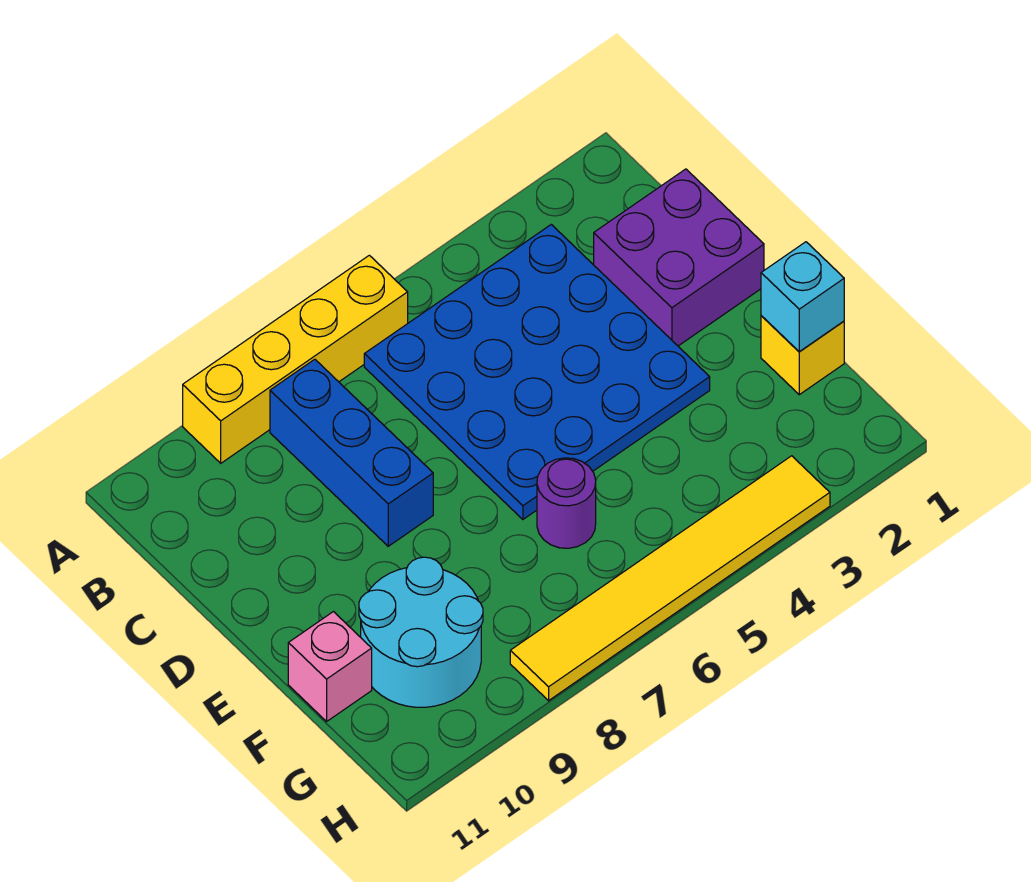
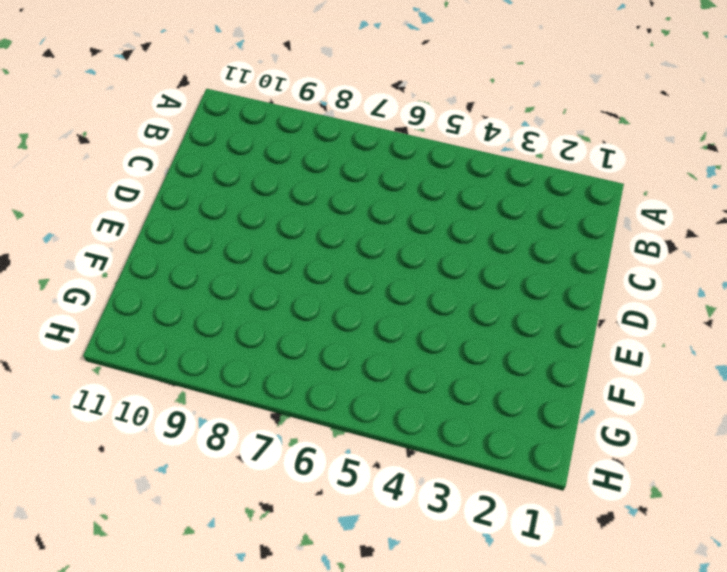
none -> yellow brick A6:A9 level 1
none -> blue plate B3:E6 level 1

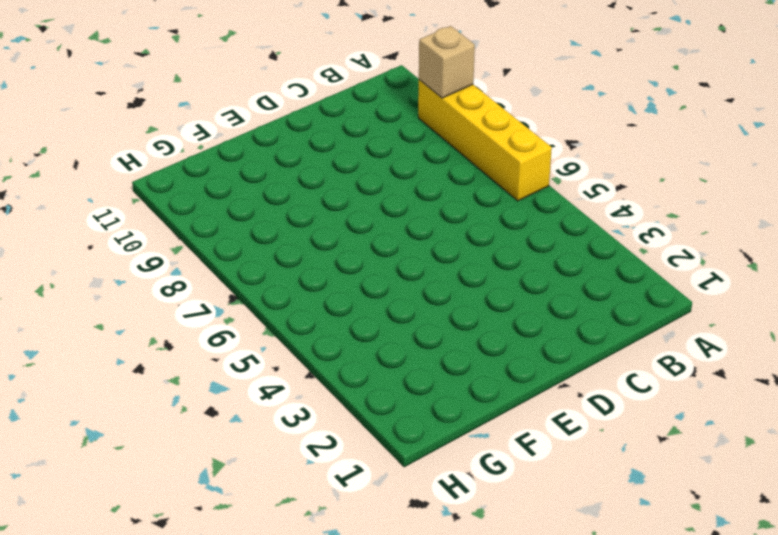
tan brick A9 level 2 -> none
none -> blue plate B3:E6 level 1
none -> blue brick B8:D8 level 1

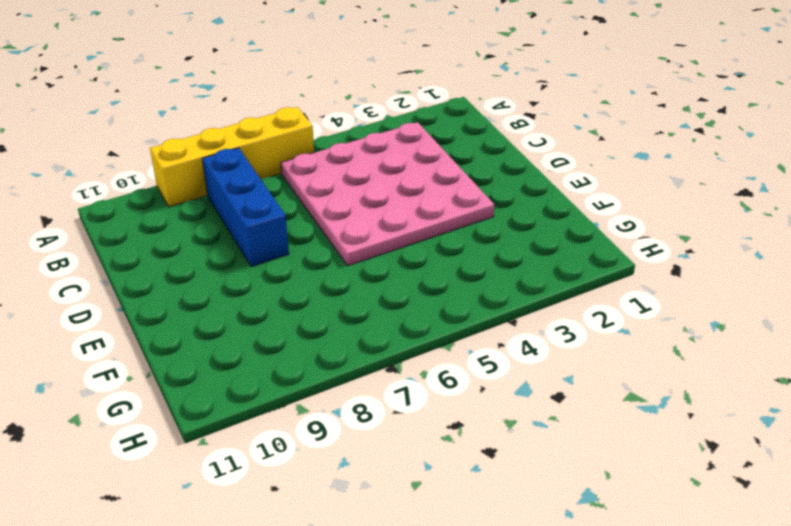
pink plate B3:E6 level 1 -> blue plate B3:E6 level 1
none -> purple brick C1:D2 level 1
none -> yellow brick F1 level 1

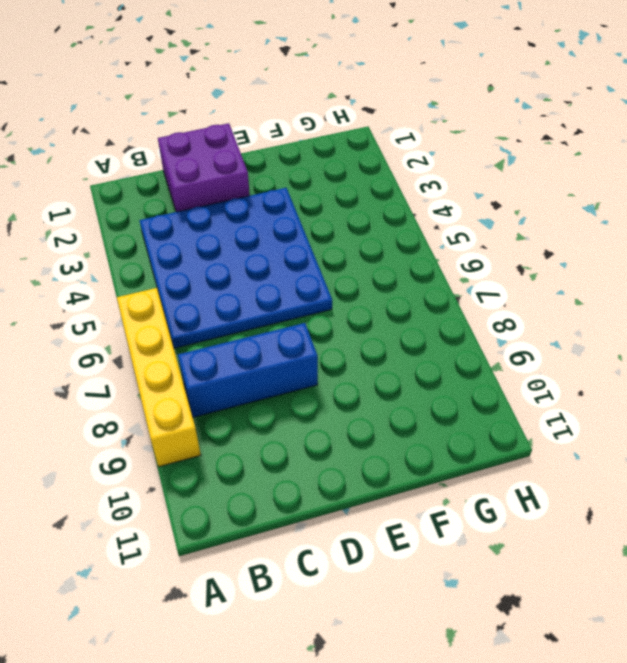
none -> yellow brick F1 level 1
none -> purple round brick F6 level 1

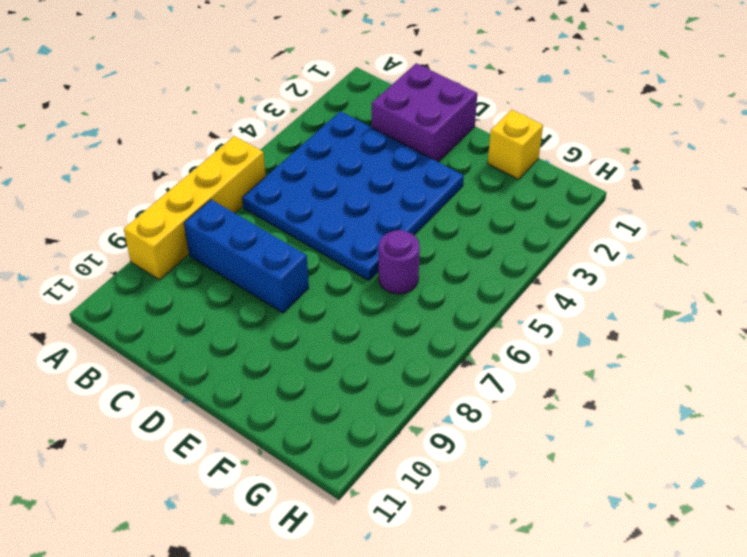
none -> cyan round brick F9:G10 level 1
none -> pink brick F11 level 1

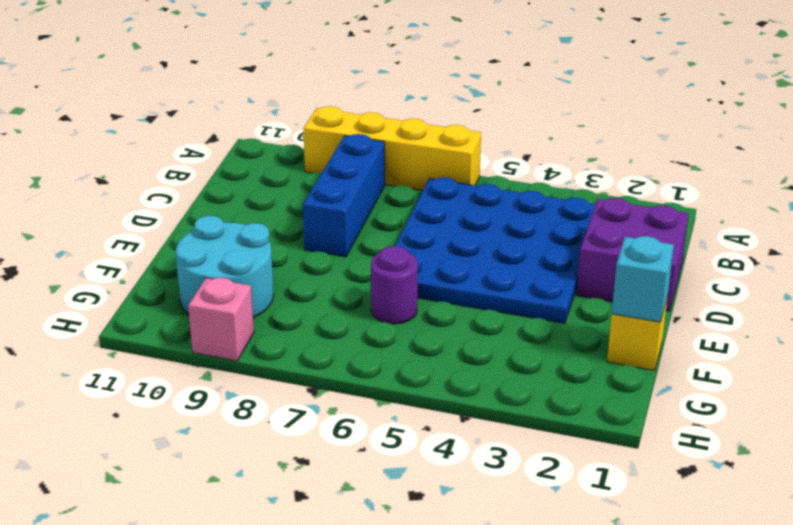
pink brick H9 level 1 -> pink brick F11 level 1
none -> yellow tile H3:H8 level 1

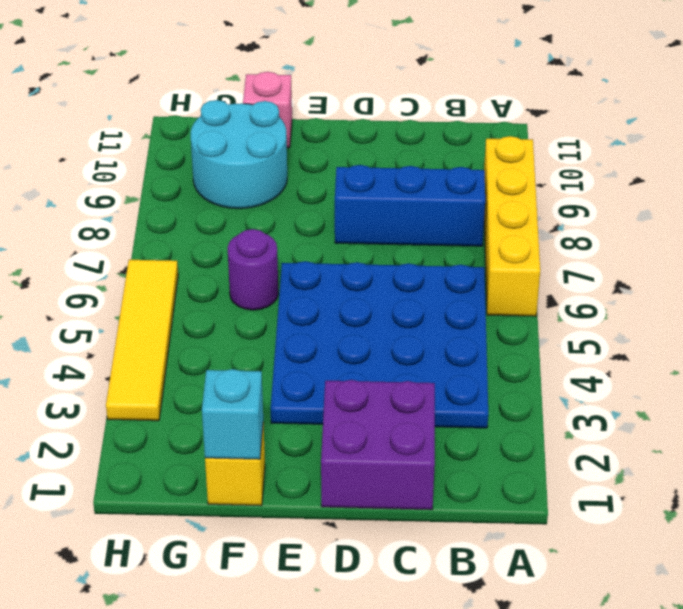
yellow tile H3:H6 level 1 -> yellow tile H3:H8 level 1

